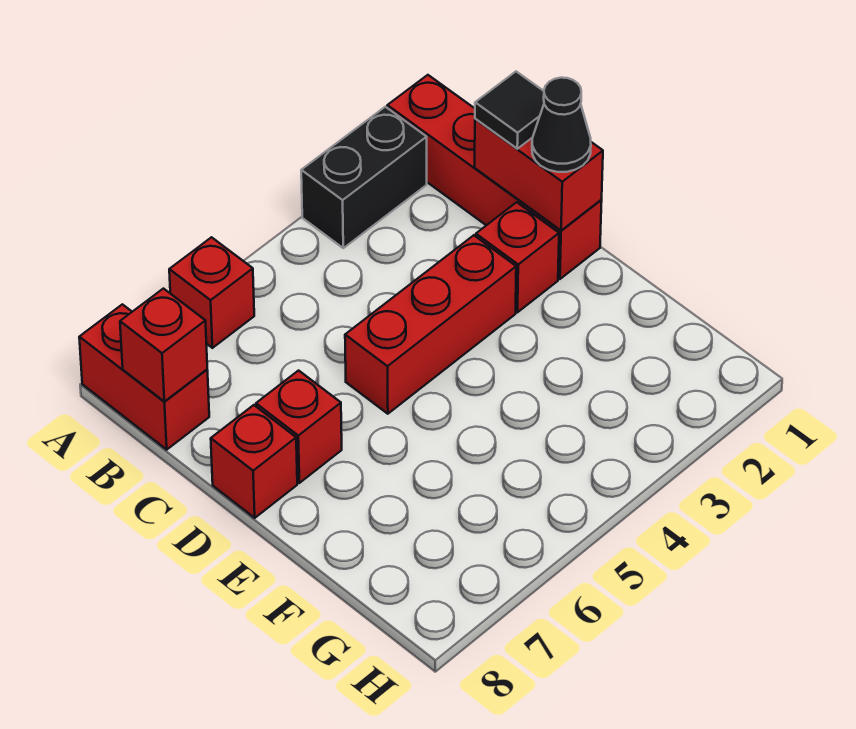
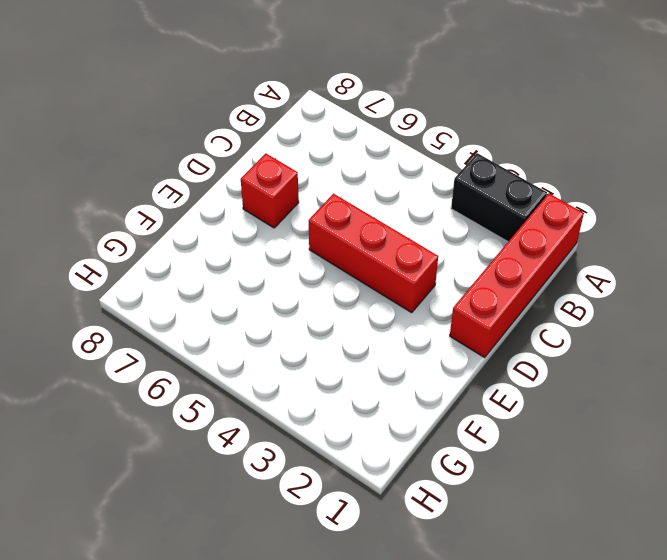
none -> red brick A6 level 1
none -> red brick A8:B8 level 1
none -> red brick D2 level 1

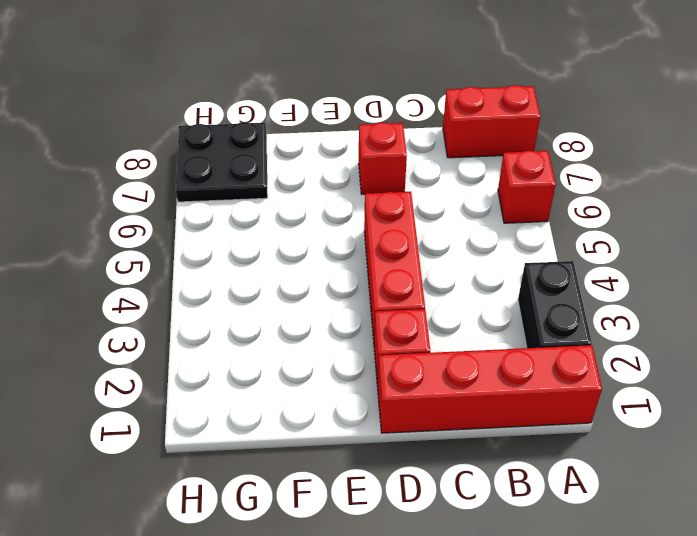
black plate G7:H8 level 1 -> none
none -> red brick D8 level 1
none -> red brick B8 level 2
none -> red brick C1:D1 level 2

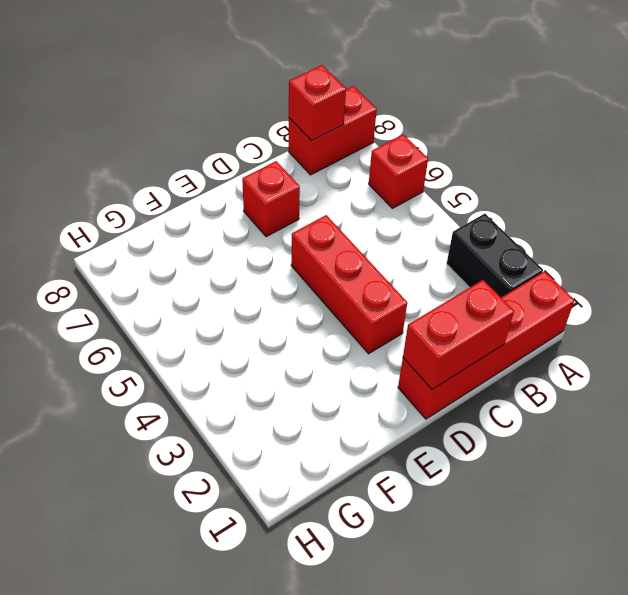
none -> red brick D2 level 1
none -> red brick D8 level 1
none -> black tile C1 level 3

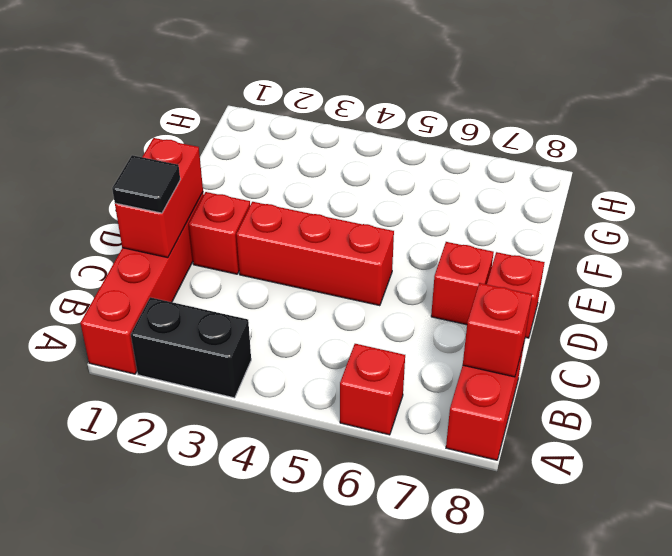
none -> black cone D1 level 3

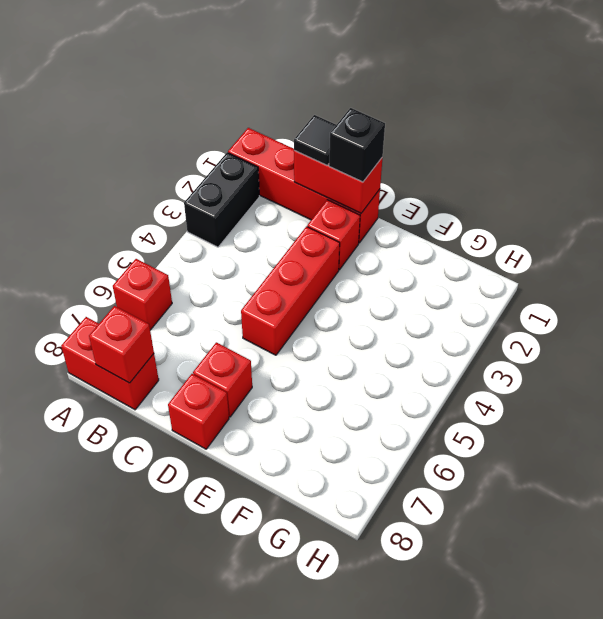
black brick D1 level 3 -> black cone D1 level 3

